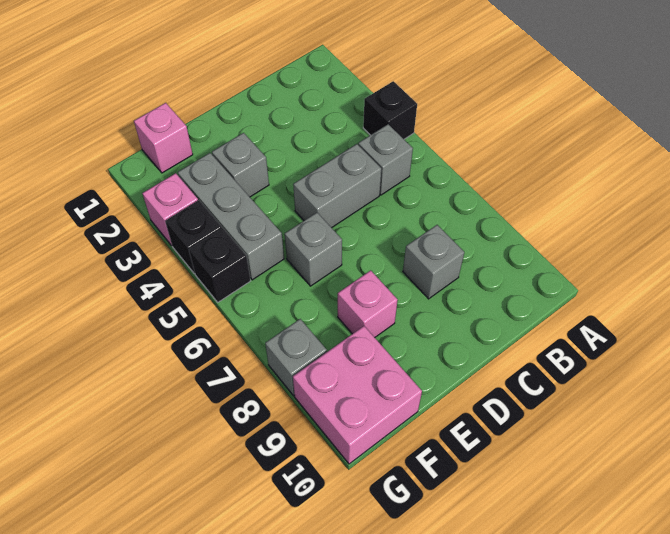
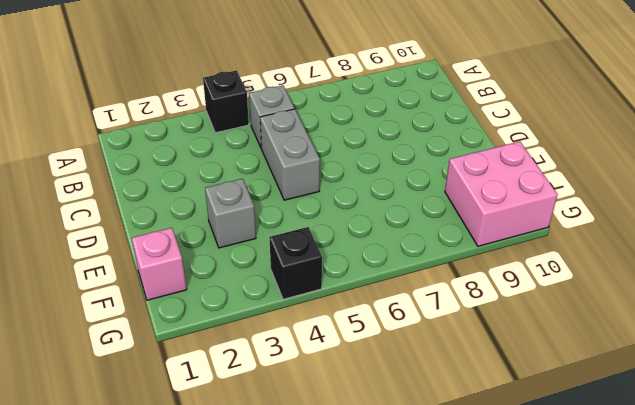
none -> grey brick C8 level 1
none -> grey brick E6 level 1
none -> pink brick E8 level 1

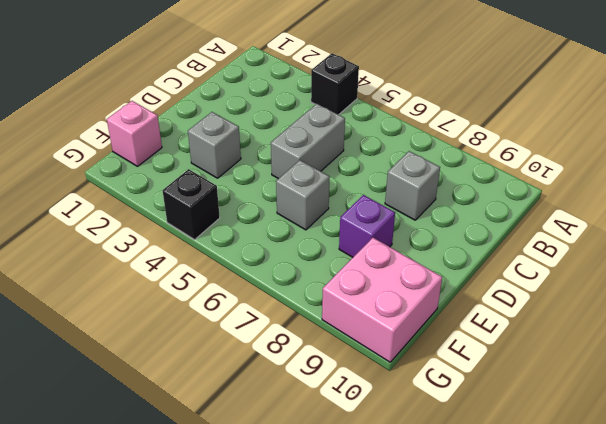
purple brick E8 level 1 -> pink brick E8 level 1
none -> grey brick B5 level 1
none -> grey brick F3:F5 level 1
none -> pink brick G3 level 1

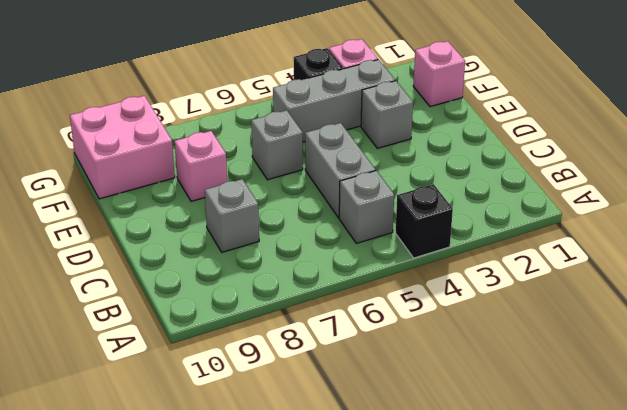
none -> black brick G5 level 1
none -> grey brick G8 level 1

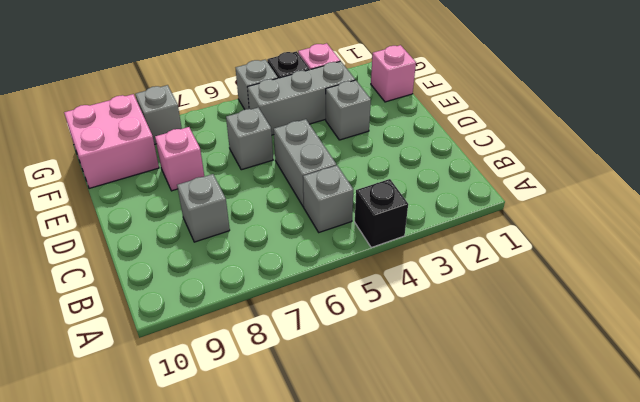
grey brick G5 level 1 -> black brick G5 level 1

